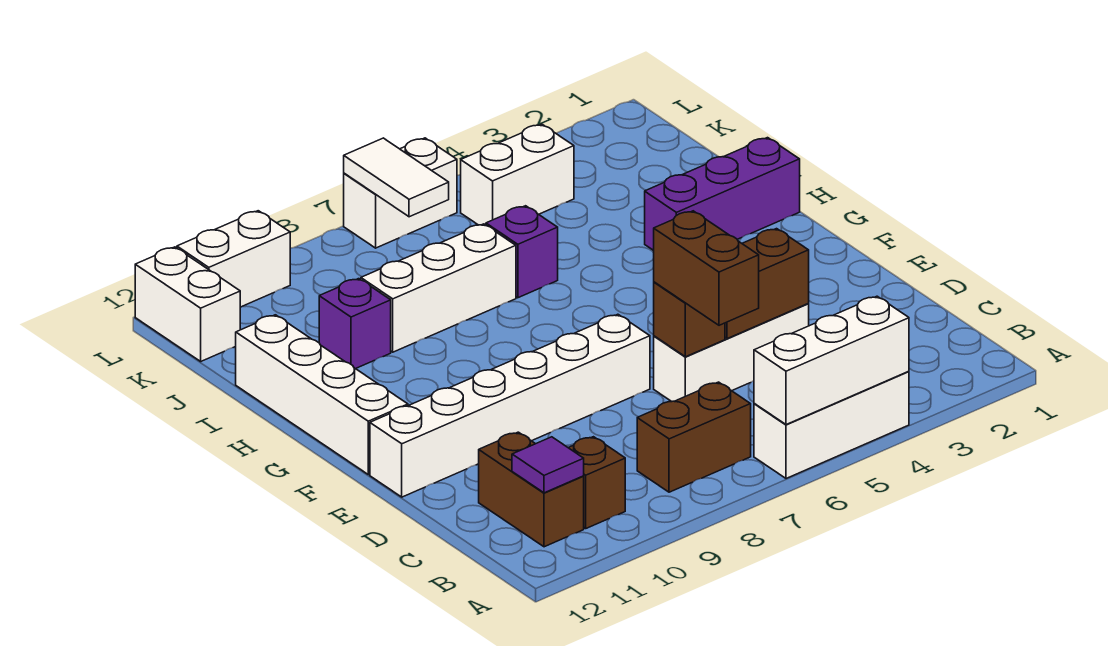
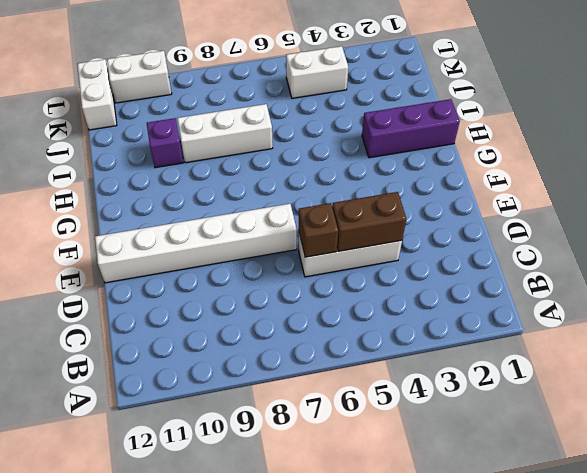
none -> white brick A4:A6 level 1
none -> brown brick B7:B8 level 1
none -> brown brick B10 level 1

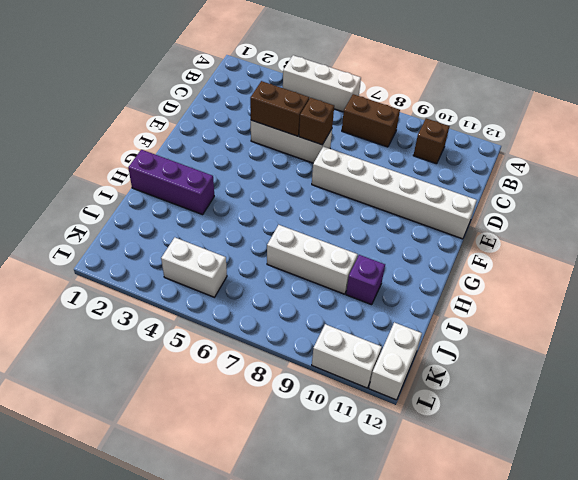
none -> brown brick B11:C11 level 1
none -> white brick F12:I12 level 1
none -> purple brick I6 level 1

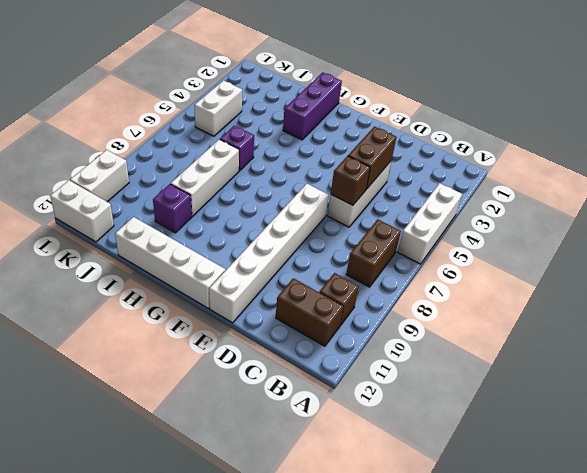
none -> white brick L6:L7 level 1
none -> white brick A4:A6 level 2
none -> purple tile B11 level 2

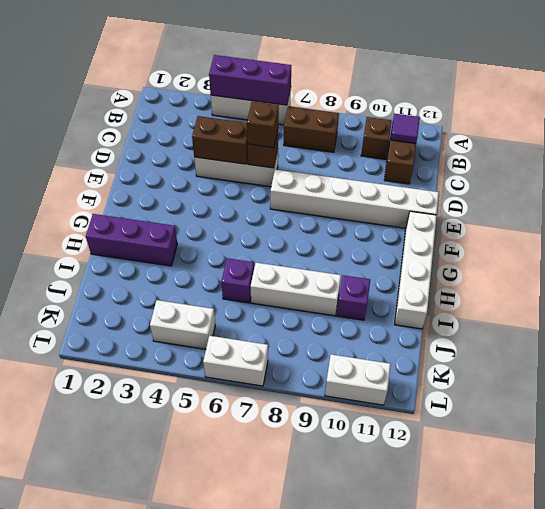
purple brick A4:A6 level 2 -> white brick A4:A6 level 2
brown brick D6 level 3 -> brown brick C6:D6 level 3
none -> white brick K12:L12 level 1
none -> white tile K7:L7 level 2

